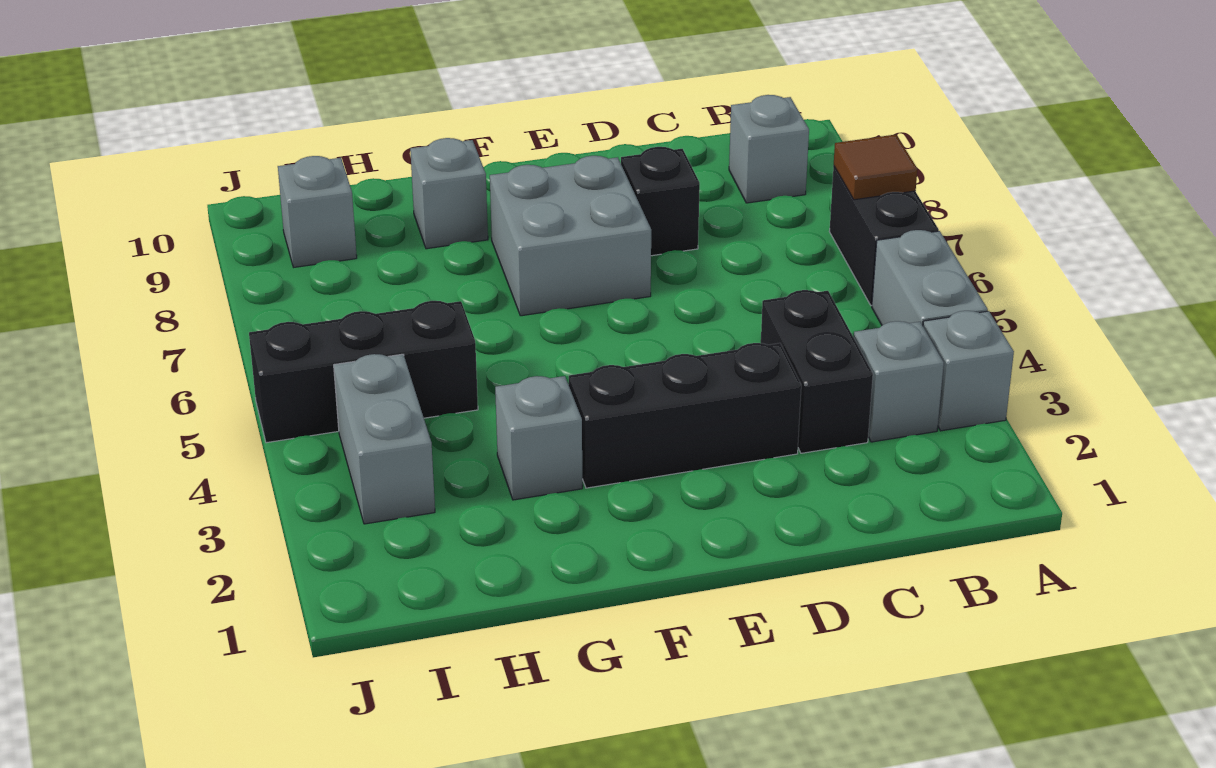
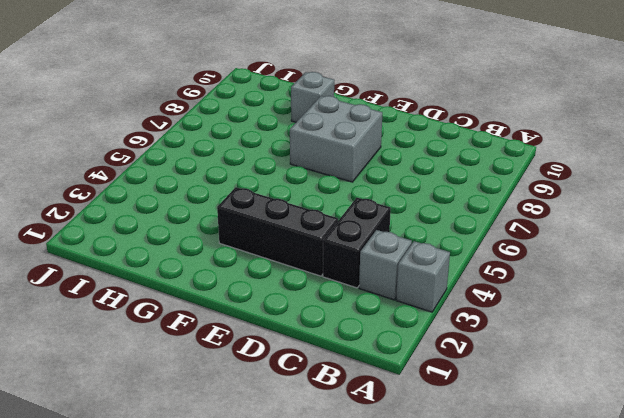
none -> grey brick A4:A5 level 1
none -> black brick A6:A7 level 1
none -> grey brick B9 level 1

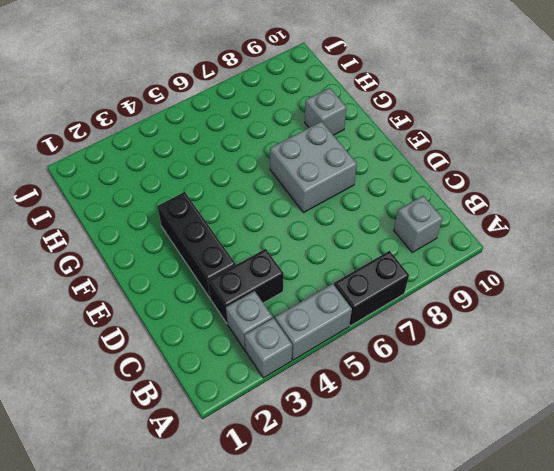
none -> black brick D8 level 1
none -> grey brick G3 level 1
none -> black brick H5:J5 level 1

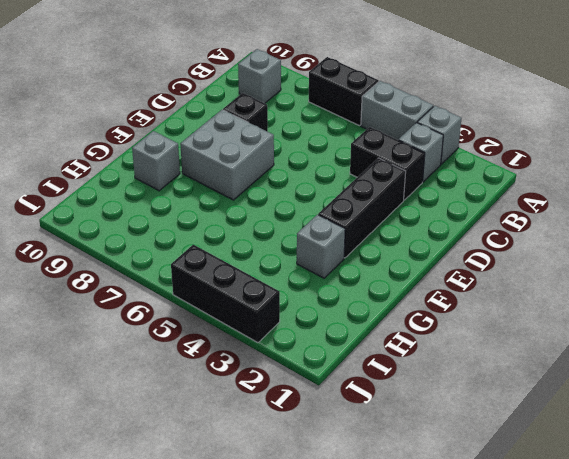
black brick J3:J5 level 1 -> black brick H5:J5 level 1
none -> grey brick I3:I4 level 1
none -> grey brick I9 level 1
none -> brown tile A7 level 2

